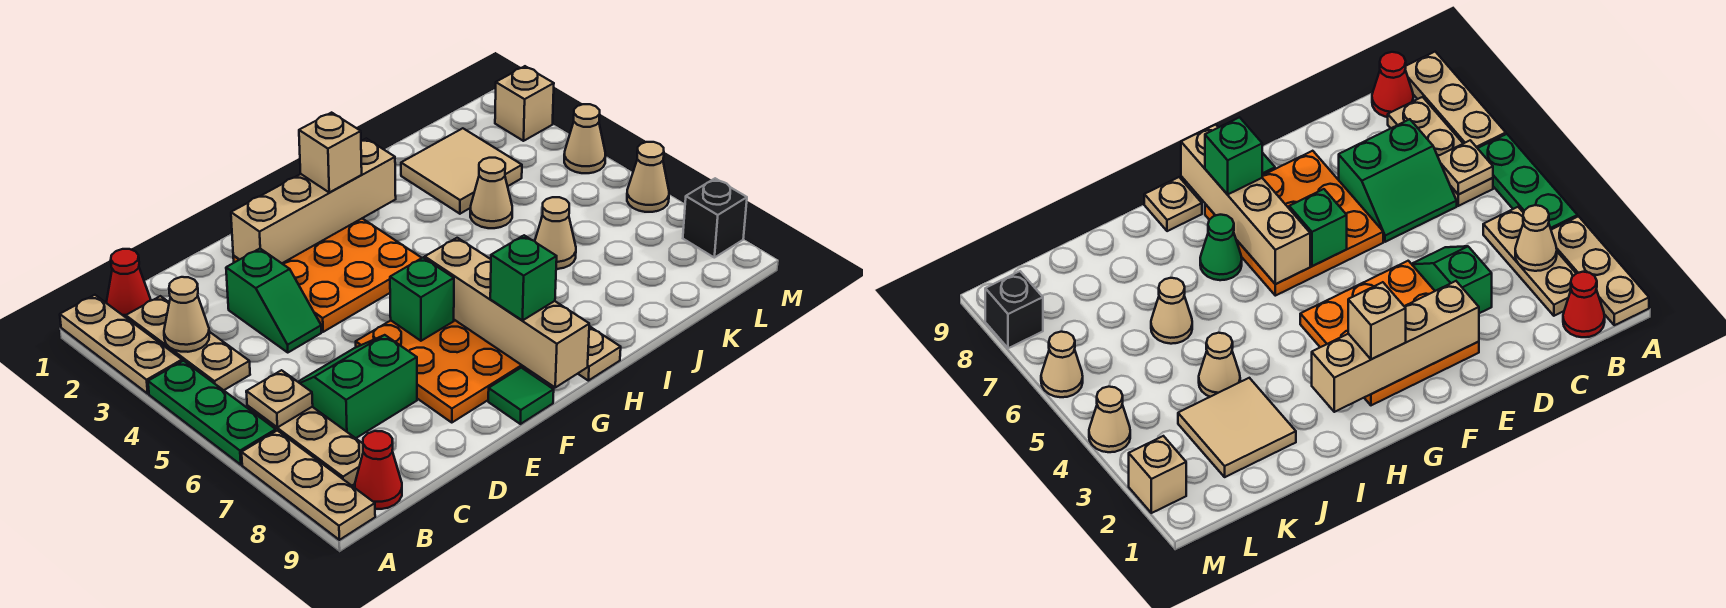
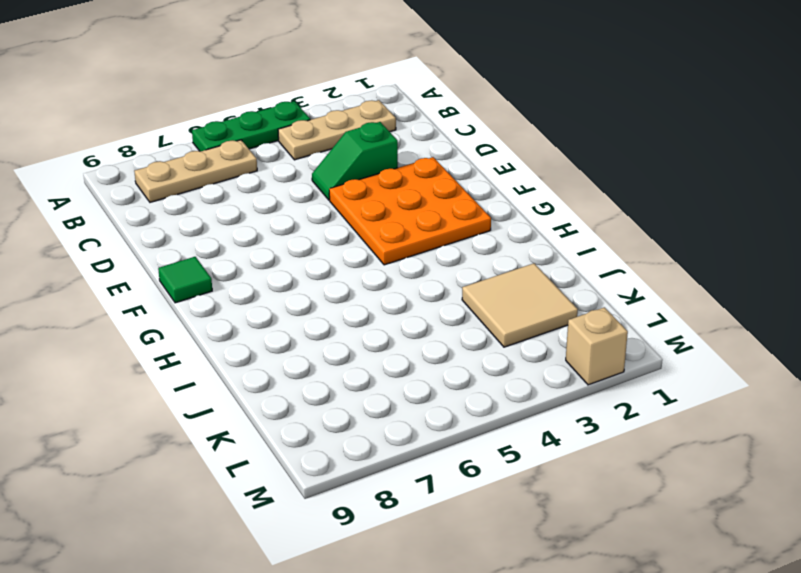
none -> tan plate A1:A3 level 1
none -> tan plate A7:A9 level 1
none -> red cone B1 level 1

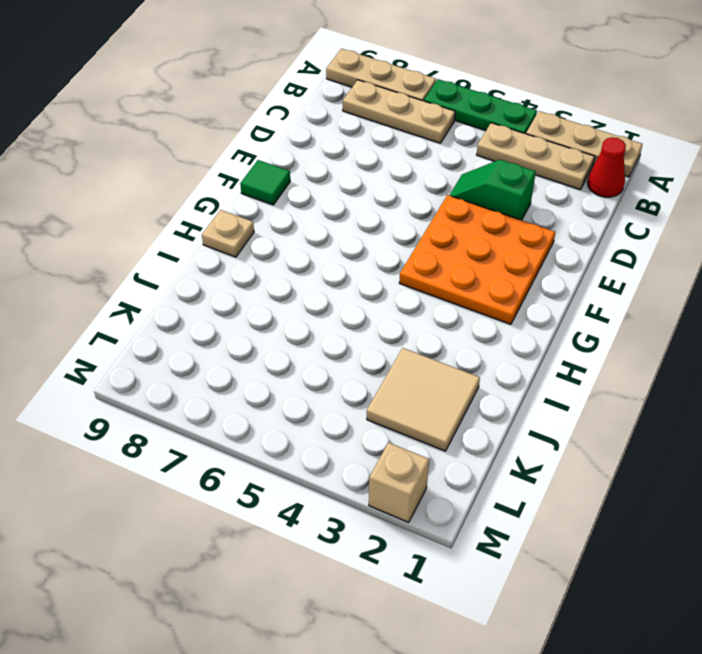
none -> red cone B9 level 1
none -> green slope C6:D7 level 1 top 7
none -> orange plate E6:G8 level 1

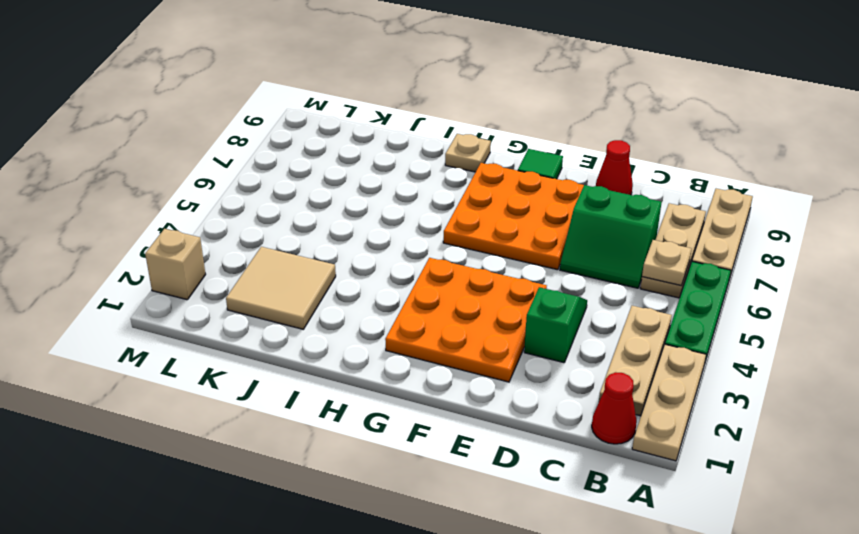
red cone D9 level 1 -> red cone B9 level 1
none -> green cone H7 level 1
none -> tan cone J4 level 1
none -> tan cone J6 level 1

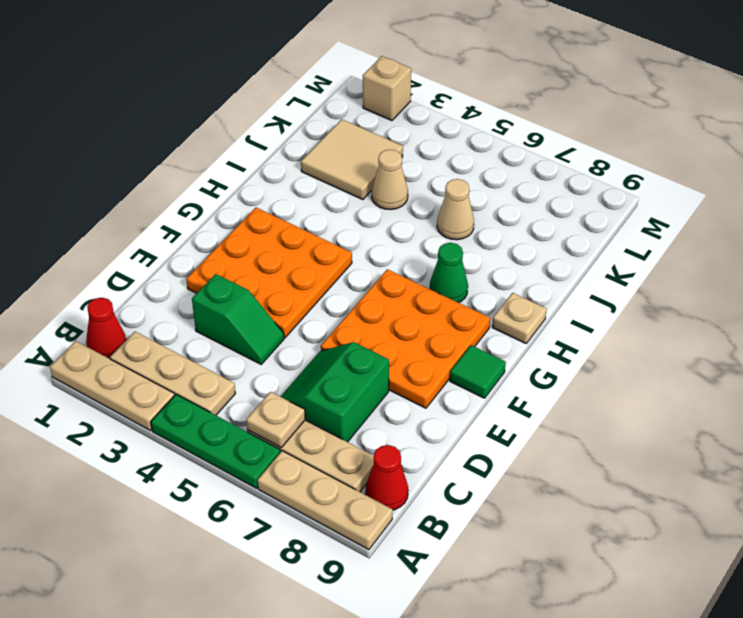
none -> tan cone M4 level 1
none -> tan cone M6 level 1
none -> black brick M8 level 1

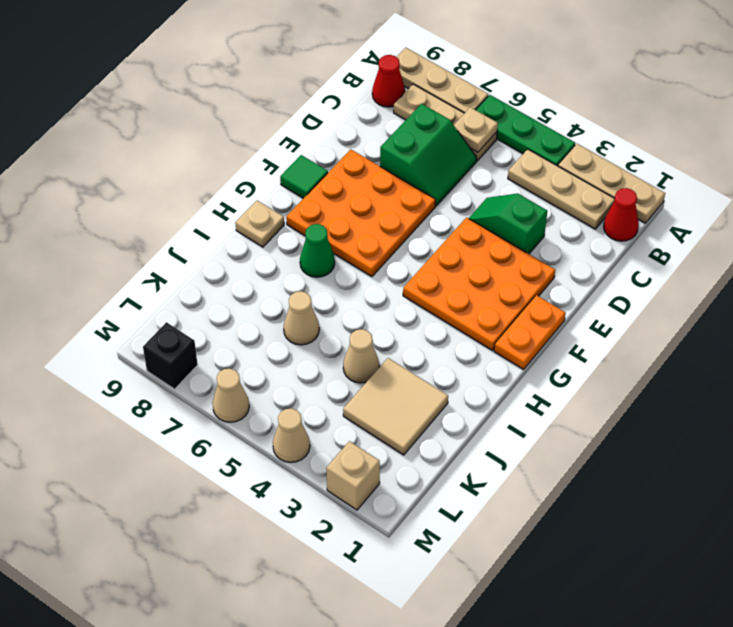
orange plate F1:G1 level 1 -> none
none -> tan cone B3 level 2
none -> tan brick E2:H2 level 2
none -> green brick F6 level 2

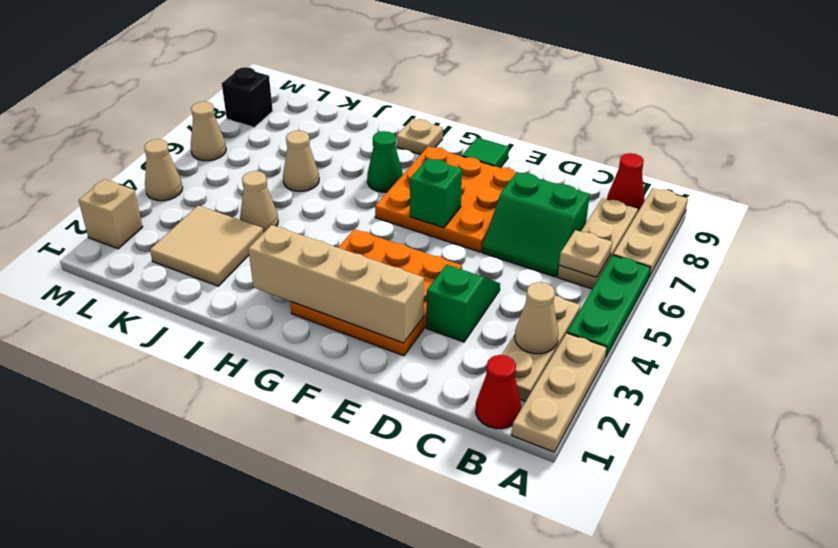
none -> tan brick G6:G9 level 2
none -> tan brick G2 level 3
none -> green brick G8 level 3

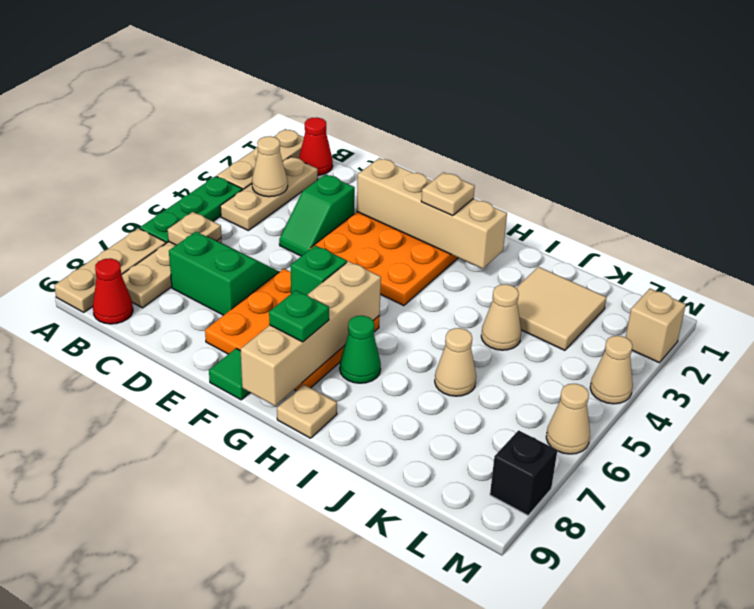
tan plate G2 level 3 -> tan brick G2 level 3
green plate G8 level 3 -> green brick G8 level 3

